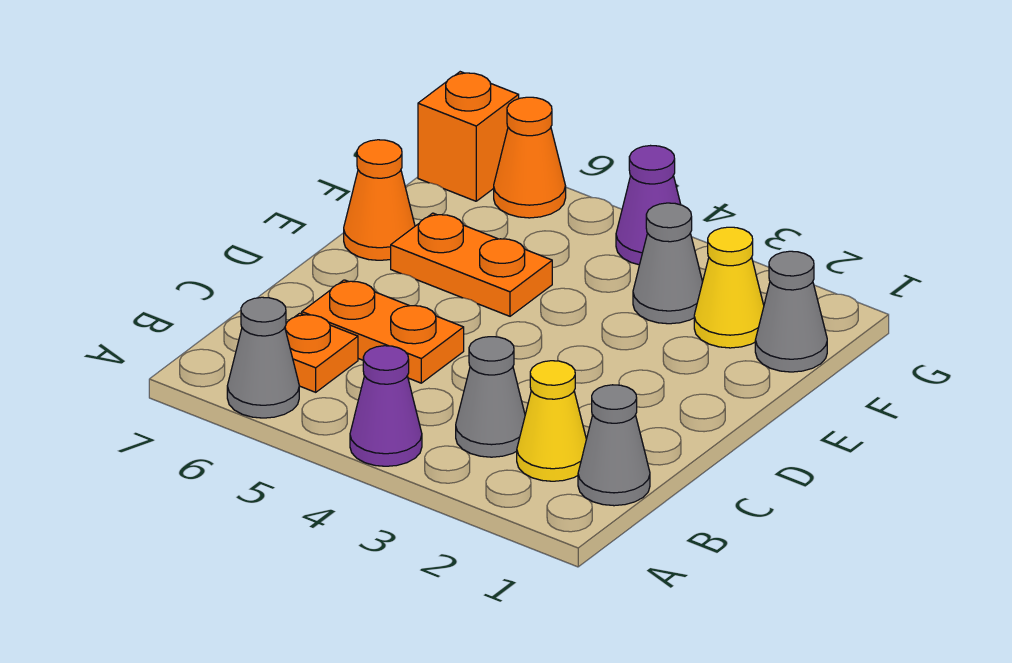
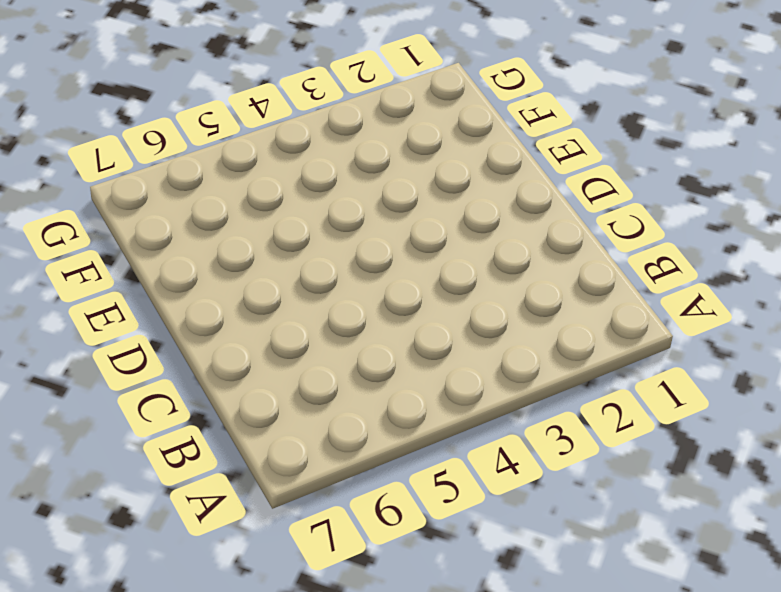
none -> purple cone A4 level 1
none -> grey cone A6 level 1
none -> grey cone B1 level 1

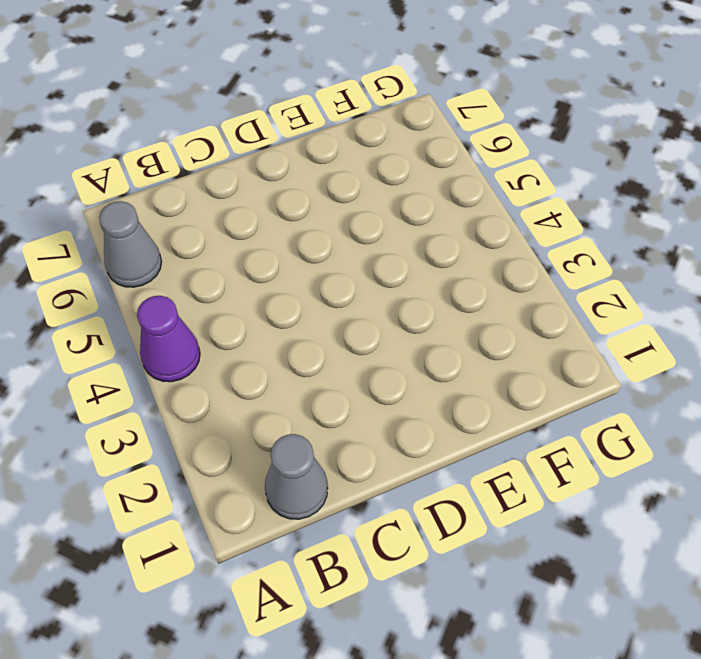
none -> yellow cone B2 level 1
none -> grey cone B3 level 1
none -> orange plate B6 level 1

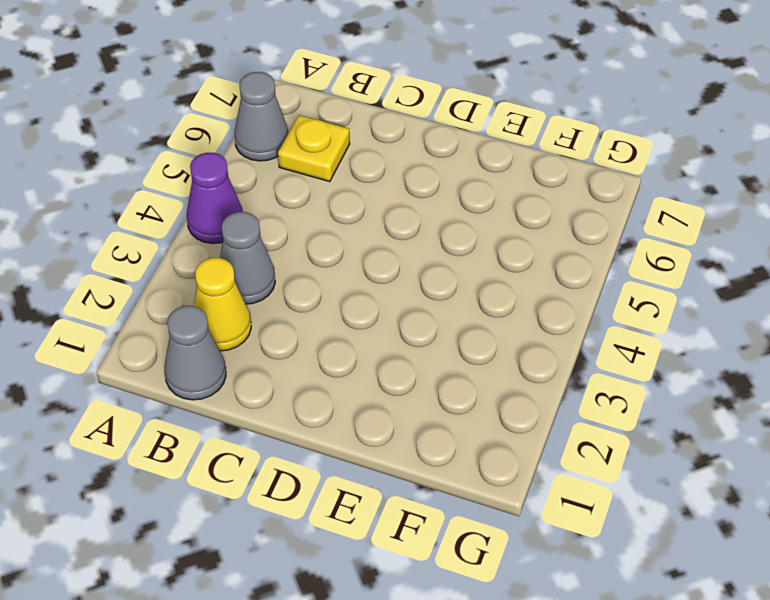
yellow plate B6 level 1 -> orange plate B6 level 1
none -> orange plate C5:C6 level 1
none -> orange plate E5:E6 level 1
none -> orange cone E7 level 1

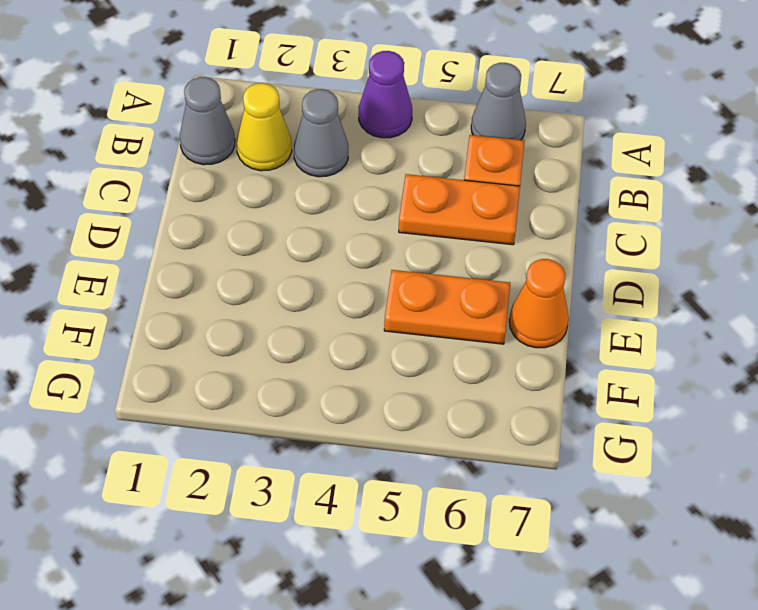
none -> grey cone F1 level 1
none -> yellow cone F2 level 1
none -> grey cone F3 level 1

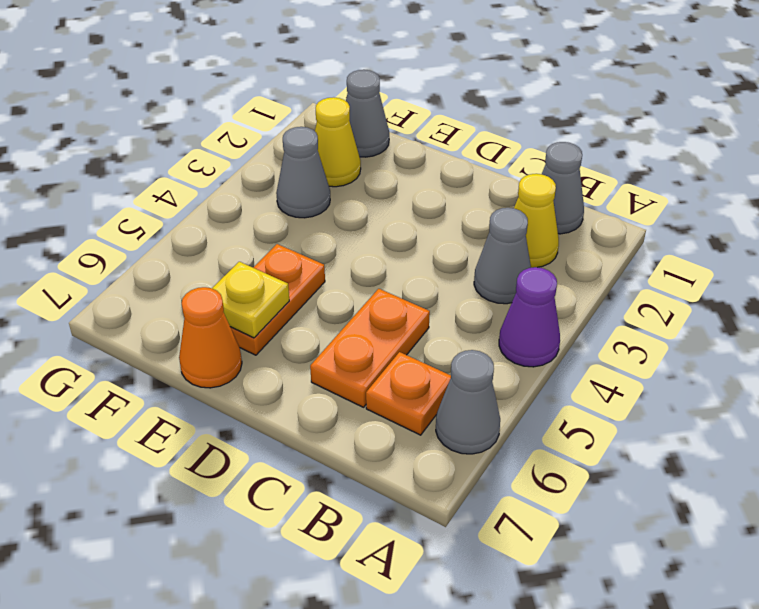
yellow plate E6 level 2 -> none
none -> purple cone G4 level 1
none -> orange cone G6 level 1
none -> orange brick G7 level 1

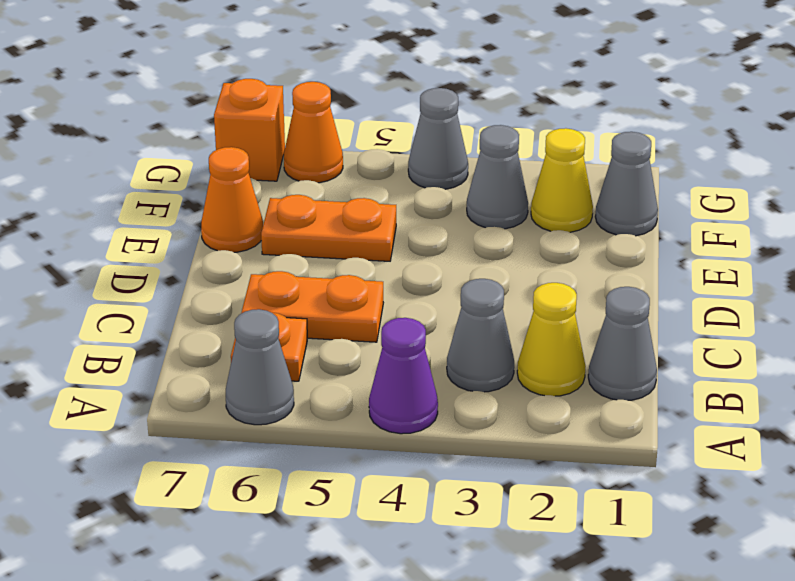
grey cone G4 level 1 -> purple cone G4 level 1

